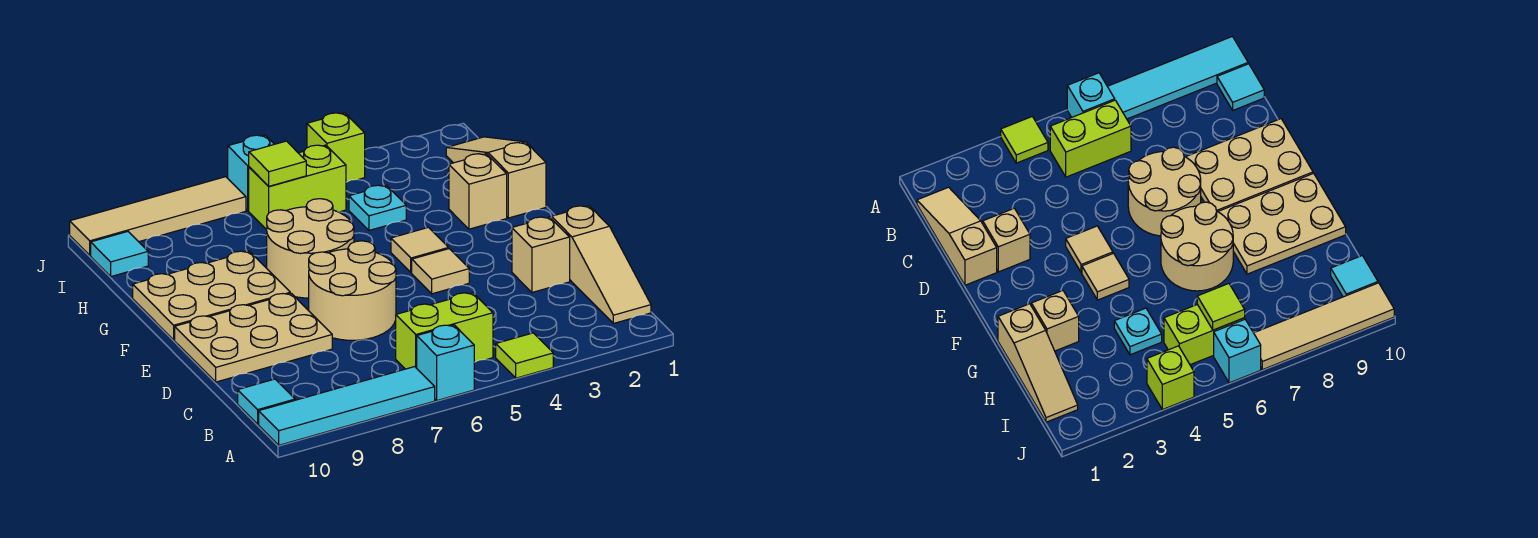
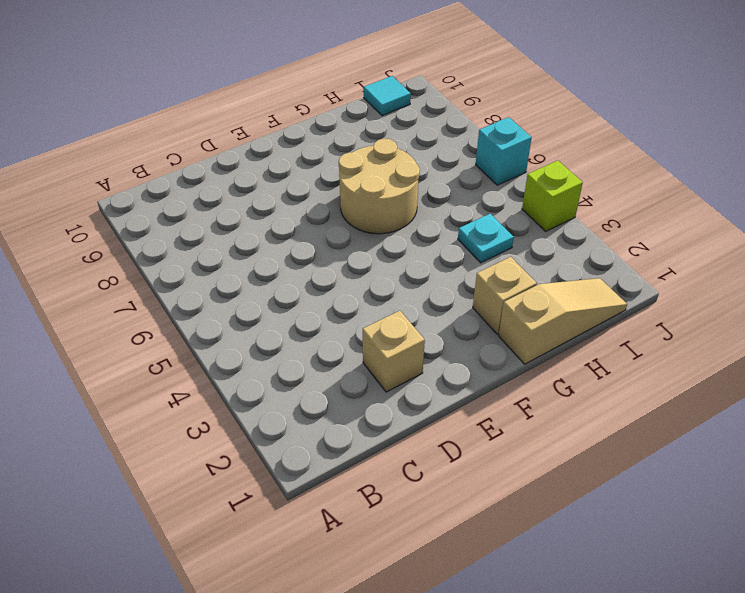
none -> lime tile A4 level 1
none -> cyan brick A6 level 1
none -> cyan tile A7:A10 level 1

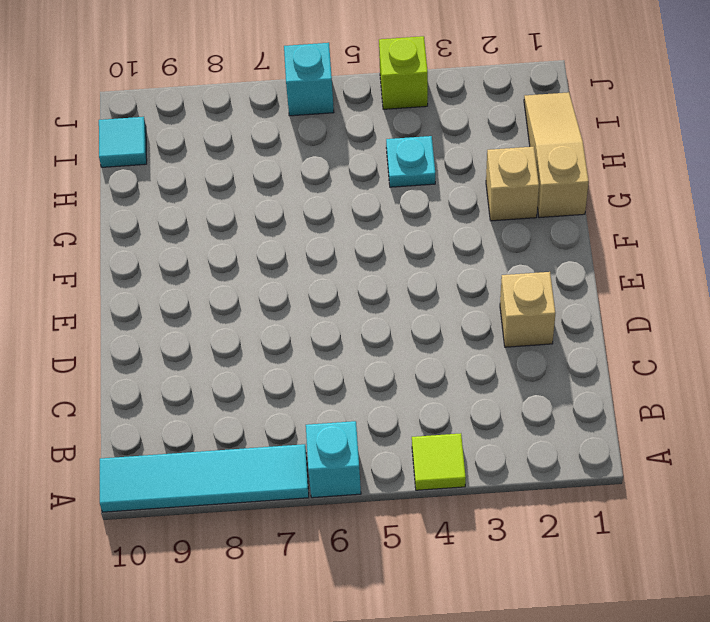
none -> tan slope B1:D1 level 1 top D
none -> lime brick B5:B6 level 1
none -> cyan tile B10 level 1

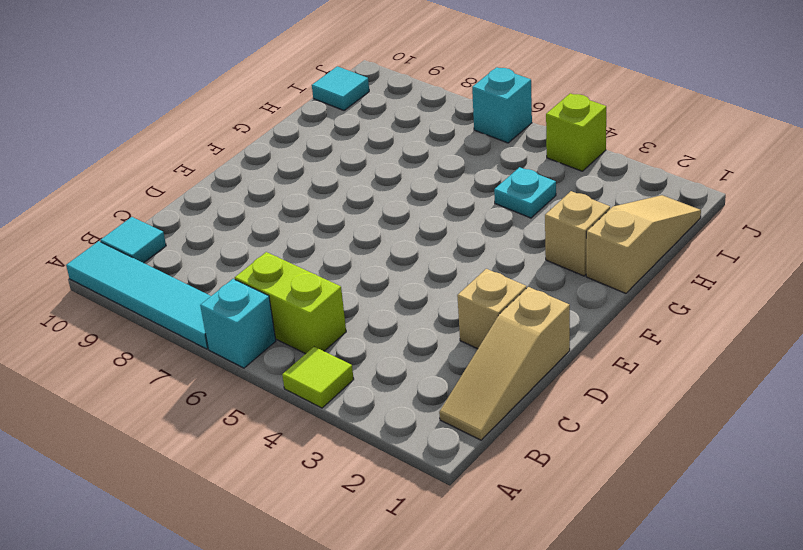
none -> tan round brick D6:E7 level 1
none -> tan plate D8:E10 level 1
none -> tan tile E4 level 1

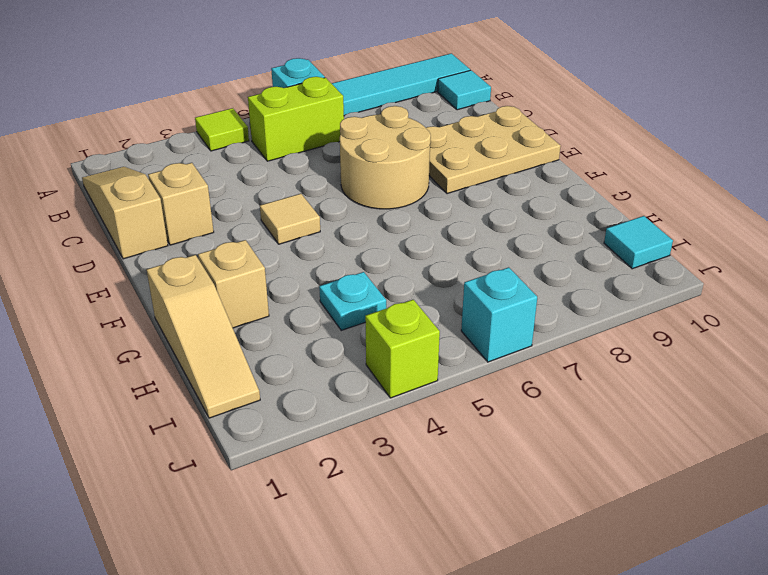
none -> tan tile F4 level 1
none -> tan round brick F6:G7 level 1
none -> tan plate F8:G10 level 1

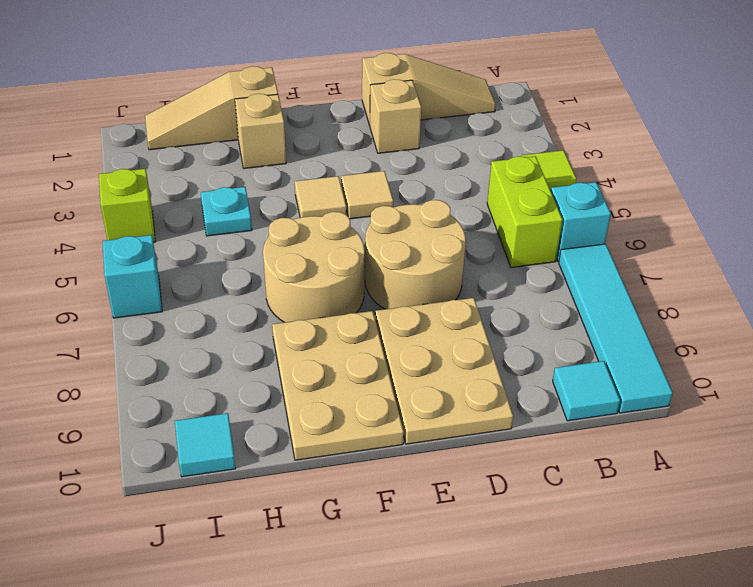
none -> lime brick I5:I6 level 1
none -> tan tile J7:J10 level 1
none -> lime tile I6 level 2

